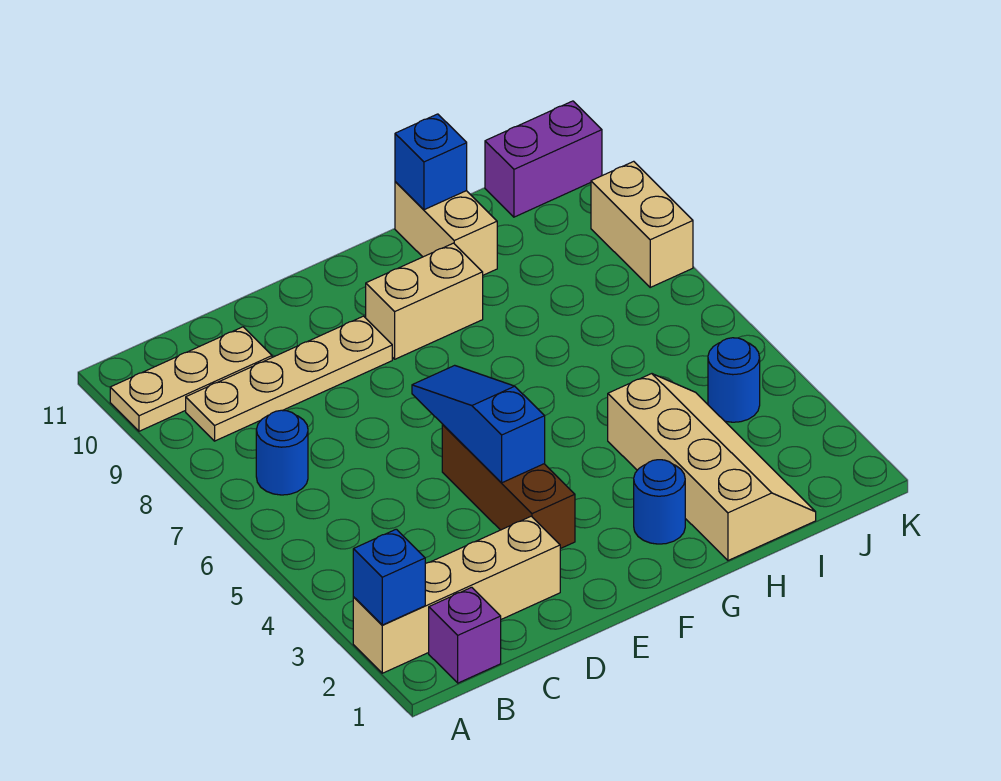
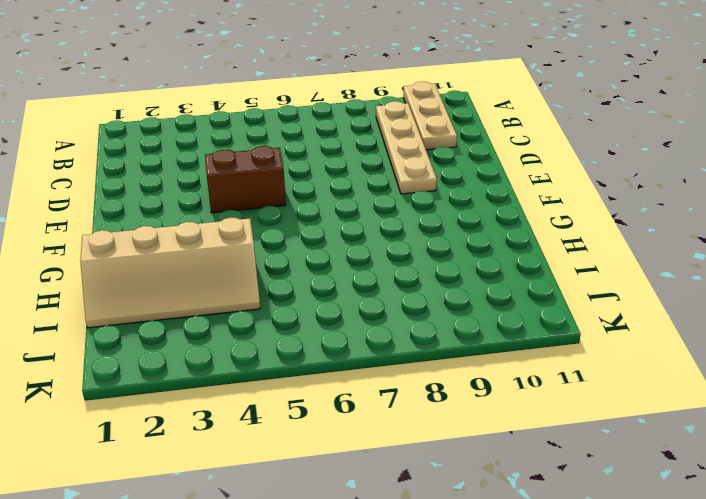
brown brick E4:E5 level 1 -> brown brick E3:E5 level 1
none -> tan brick A2:D2 level 1
none -> purple brick B1 level 1
none -> blue round brick B7 level 1

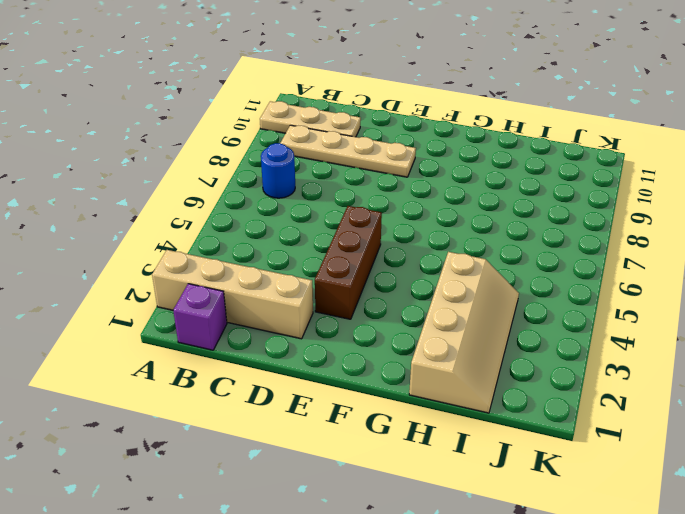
none -> tan brick F9:G9 level 1
none -> blue round brick G2 level 1
none -> tan brick H10:H11 level 1

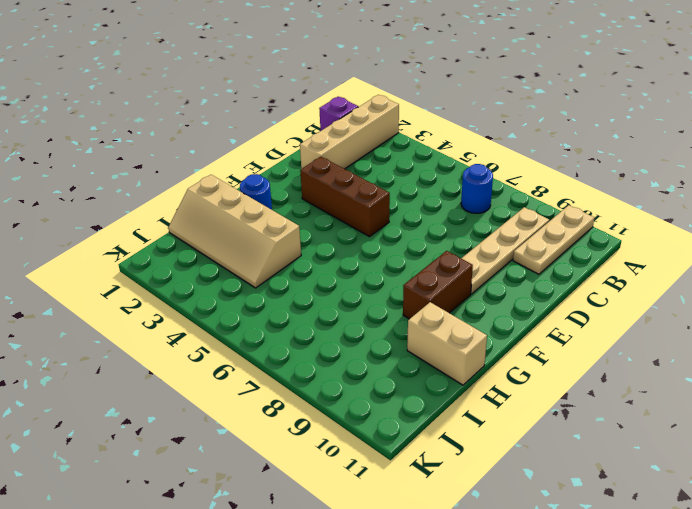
brown brick F9:G9 level 1 -> tan brick F9:G9 level 1
none -> blue round brick J4 level 1
none -> purple brick J11:K11 level 1
none -> tan brick K8:K9 level 1

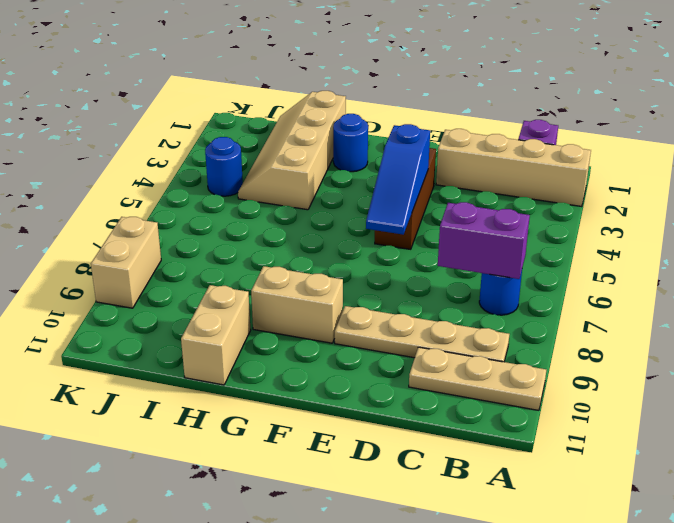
purple brick B7:C7 level 2 -> purple brick J11:K11 level 1
none -> blue brick A2 level 2
none -> blue brick H11 level 2

